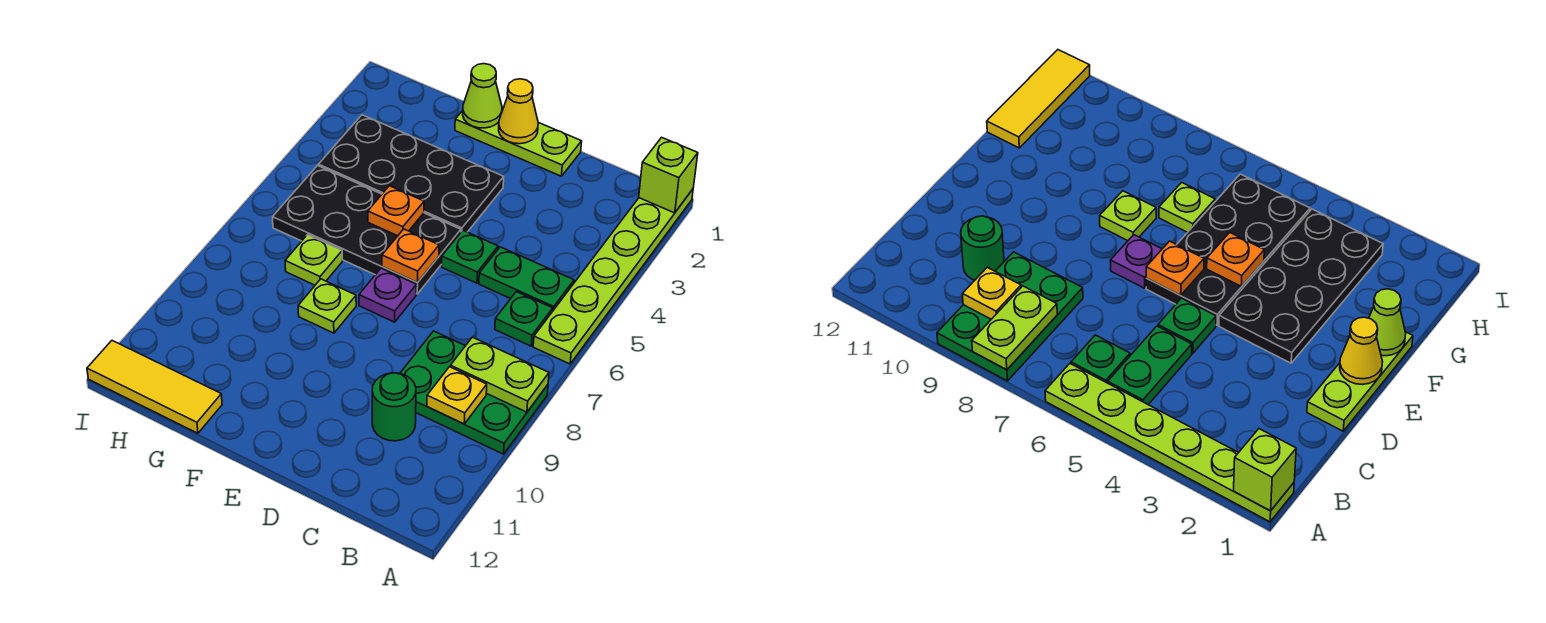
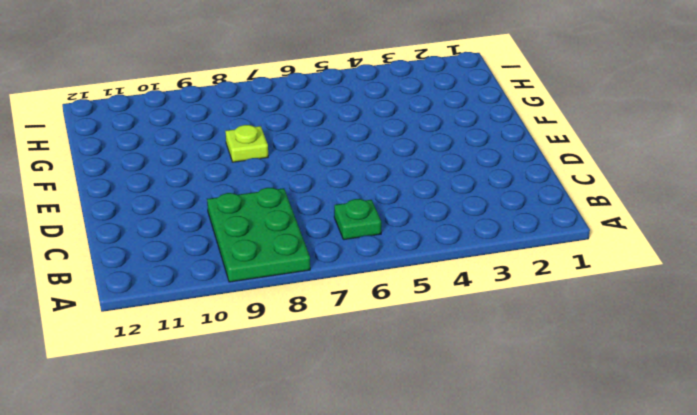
none -> lime plate A1:A6 level 1
none -> green plate B5:C5 level 1
none -> green round brick C10 level 1

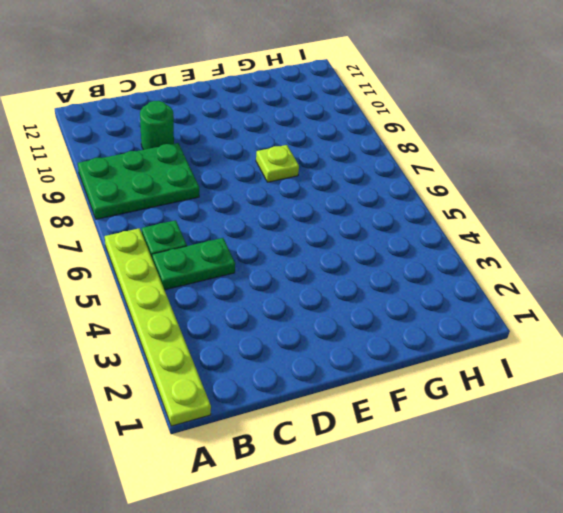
none -> lime plate D1:F1 level 1
none -> green plate D5 level 1
none -> black plate E3:H4 level 1

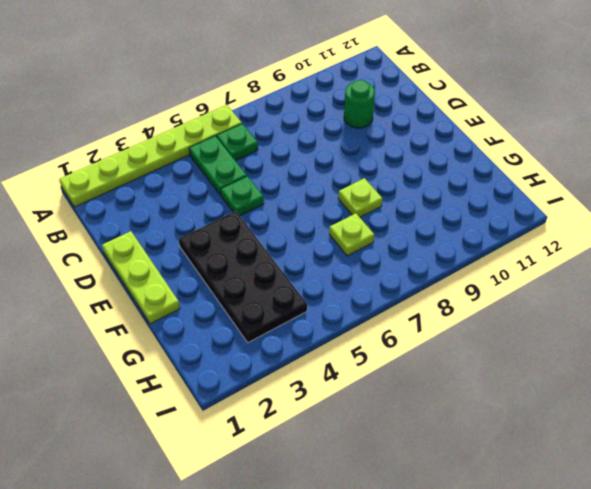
none -> green plate A8:C9 level 1
none -> black plate E5:H6 level 1
none -> purple plate E7 level 1

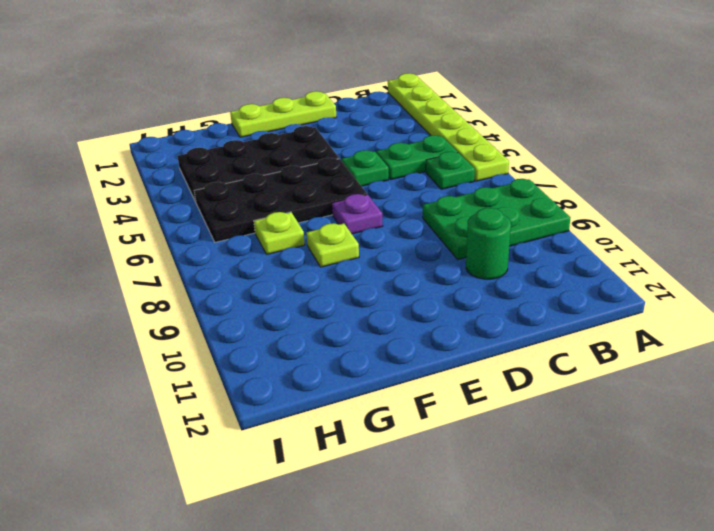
none -> yellow tile G12:I12 level 1
none -> lime brick A1 level 2
none -> lime plate A8:B8 level 2

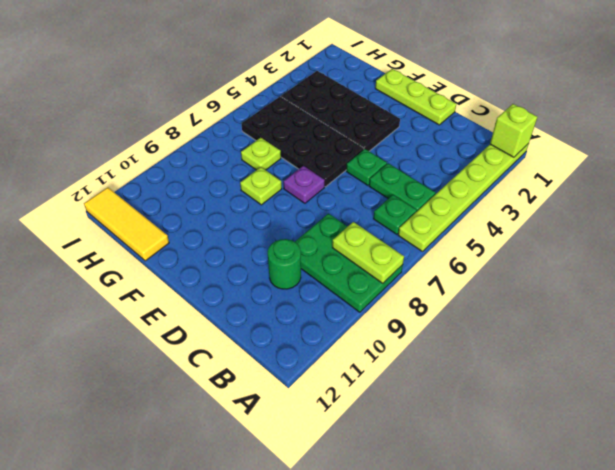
none -> yellow plate B9 level 2
none -> yellow cone E1 level 2
none -> orange plate E6 level 2

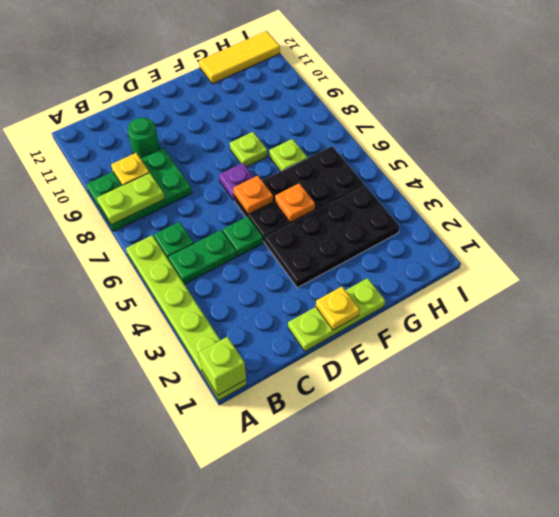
yellow plate E1 level 2 -> yellow cone E1 level 2
none -> lime cone F1 level 2

